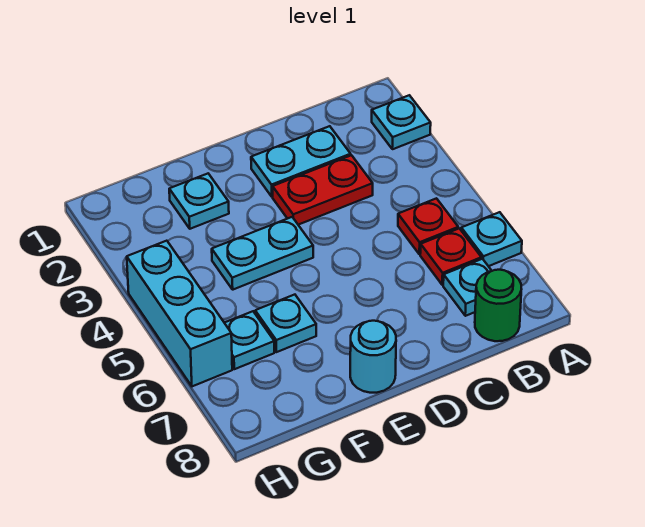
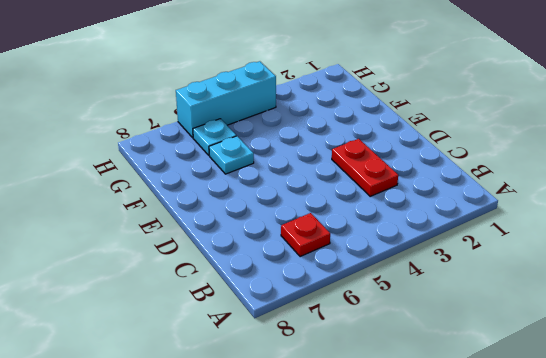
none -> cyan plate A2 level 1
none -> cyan plate A6 level 1
none -> red plate B5 level 1

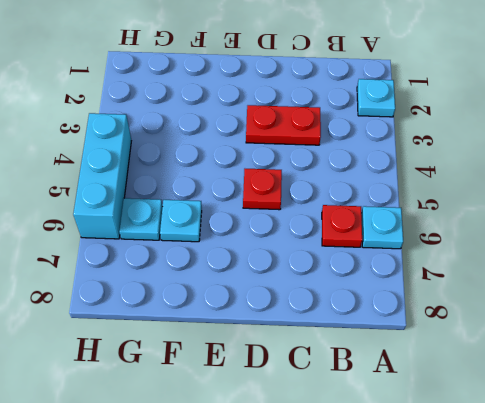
red plate D5 level 1 -> red plate B5 level 1
none -> cyan plate B7 level 1
none -> green round brick B8 level 1
none -> cyan plate C2:D2 level 1

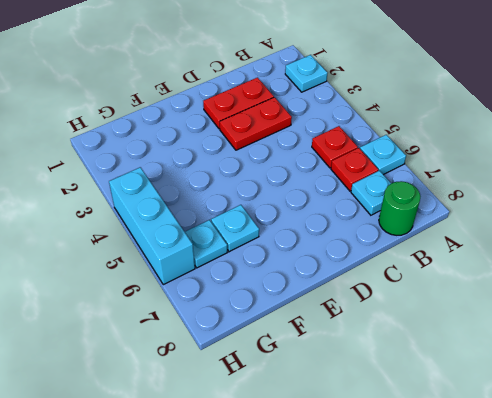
red plate C2:D2 level 1 -> cyan plate C2:D2 level 1
none -> cyan plate E4:F4 level 1
none -> cyan round brick E8 level 1
none -> cyan plate F2 level 1

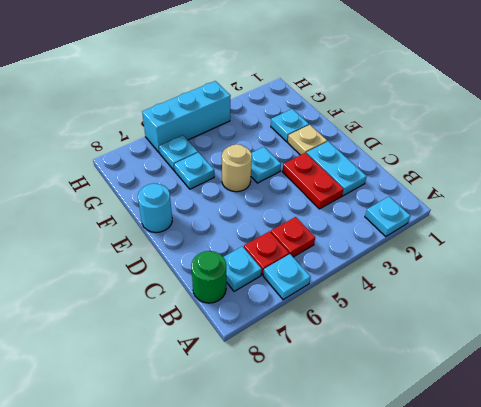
tan plate E2 level 1 -> none
cyan plate E4 level 1 -> cyan plate E4:F4 level 1
tan round brick E5 level 1 -> none

